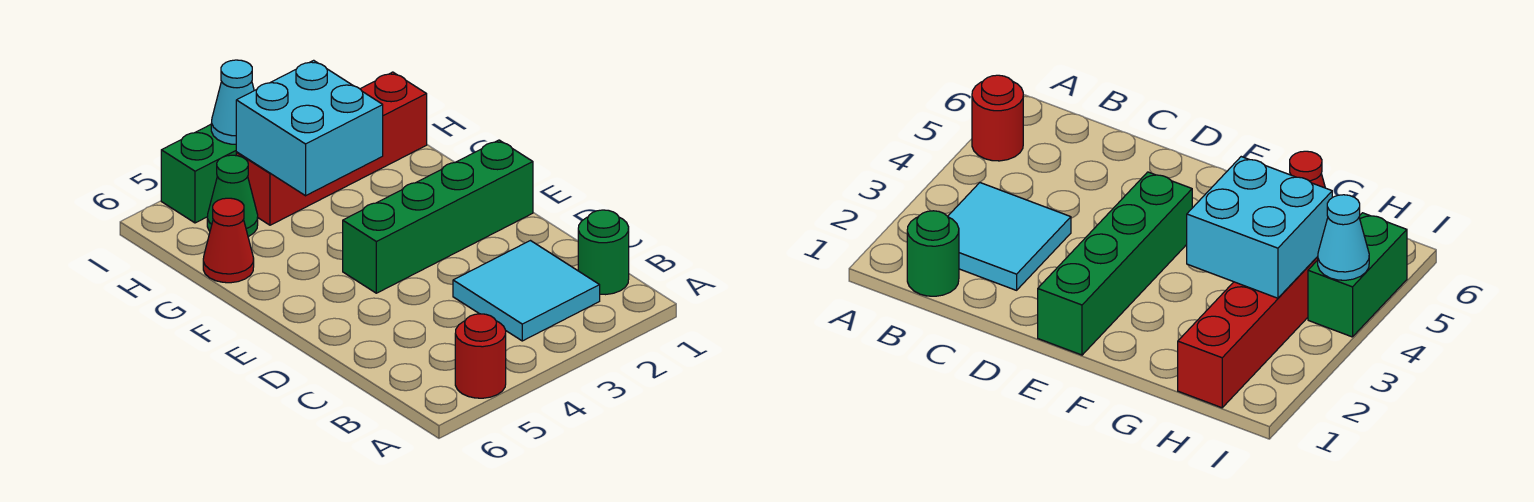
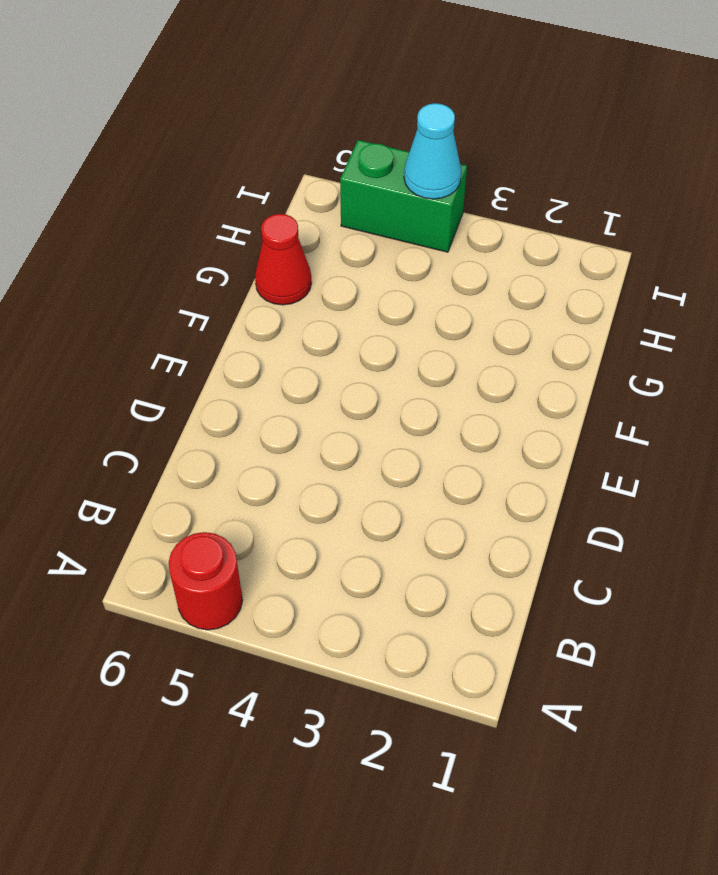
none -> green round brick B1 level 1
none -> cyan tile B2:C3 level 1

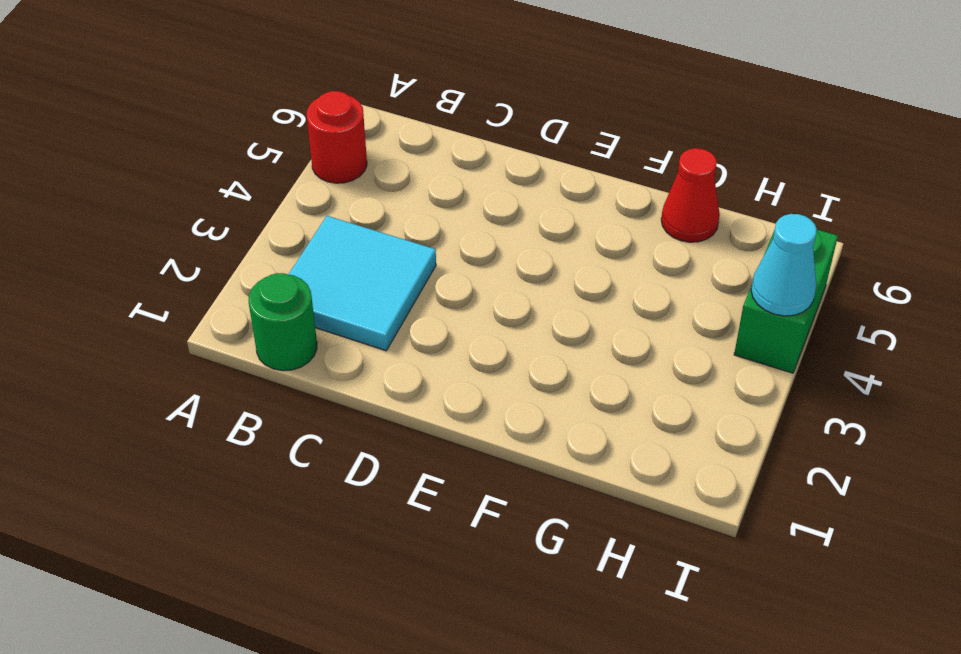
none -> green brick E1:E4 level 1
none -> red brick H1:H4 level 1

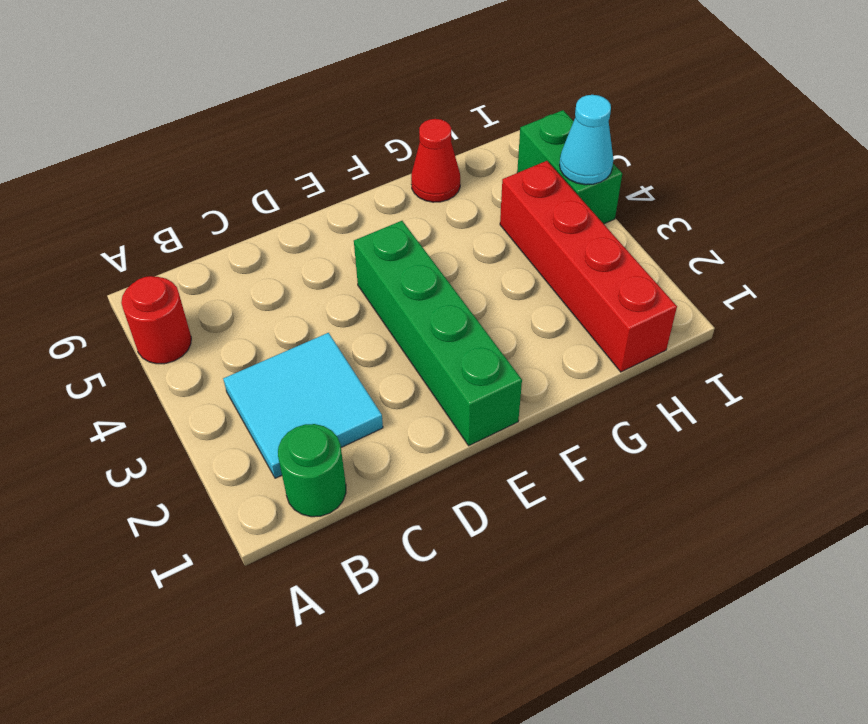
none -> green cone H5 level 1
none -> cyan brick G3:H4 level 2

